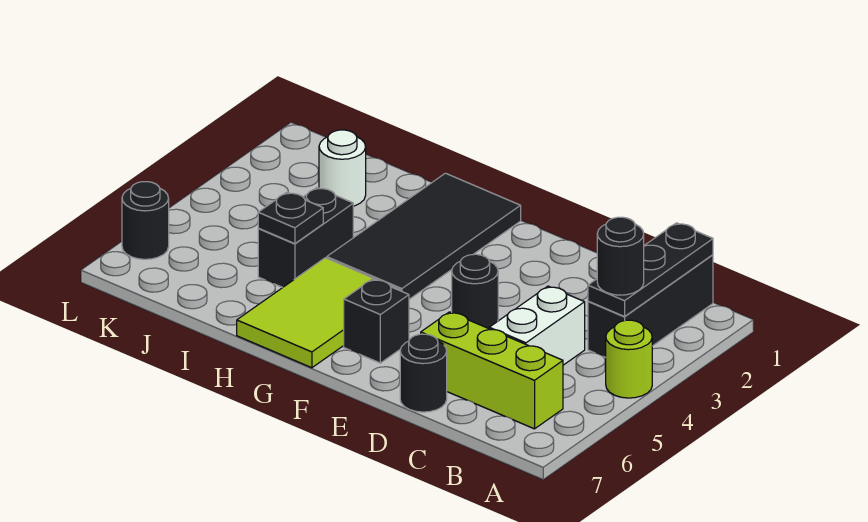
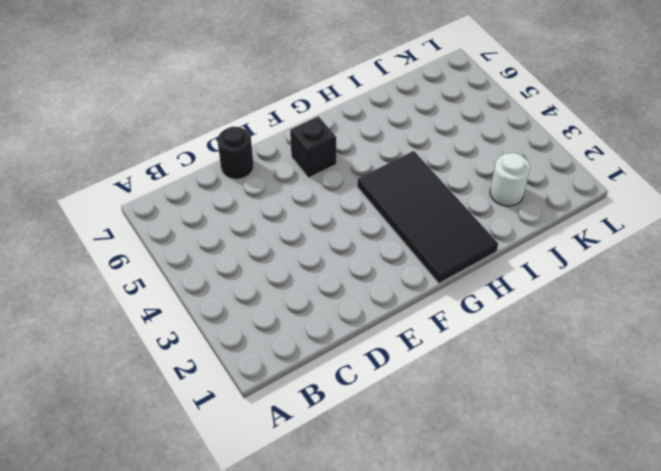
none -> lime round brick A4 level 1
none -> black brick B1:B3 level 1
none -> lime brick B6:D6 level 1

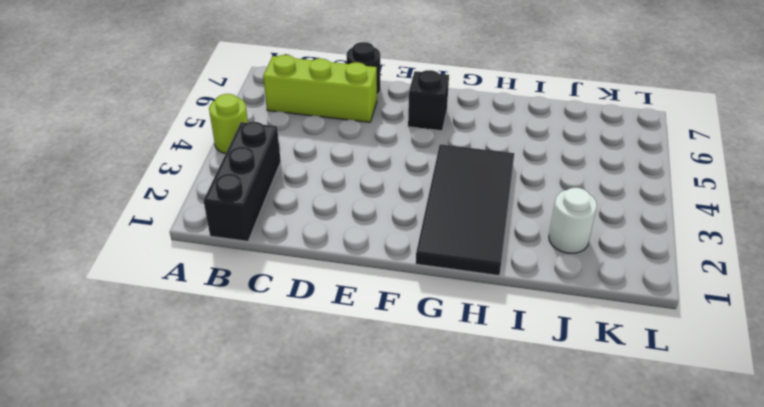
none -> white brick C4:C5 level 1
none -> black round brick E4 level 1
none -> lime tile G5:H7 level 1

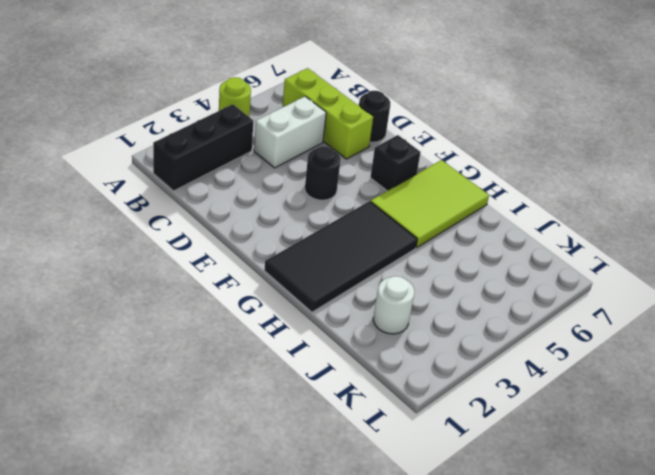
none -> black brick I4:I5 level 1
none -> black round brick L6 level 1
none -> black plate B1:B3 level 2

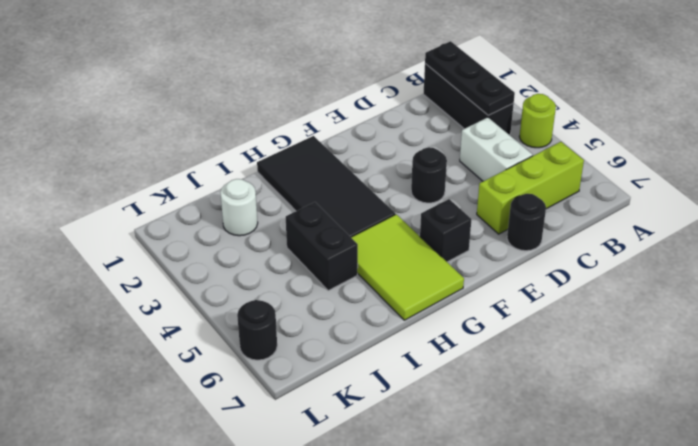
none -> black plate I5 level 2
none -> black round brick B3 level 3

